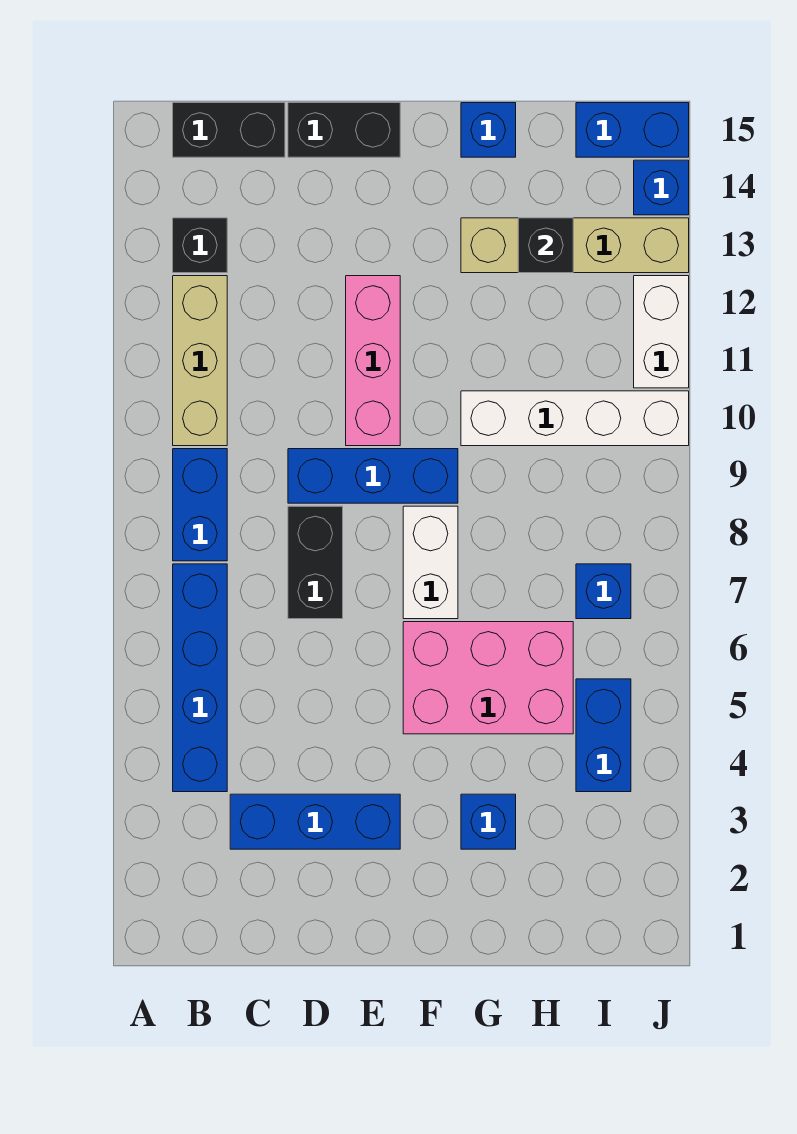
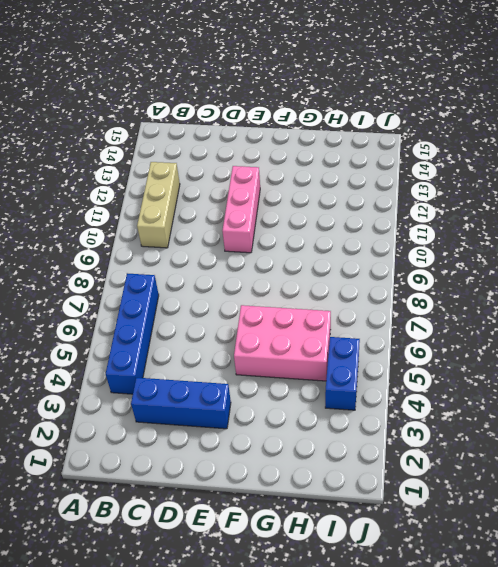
none -> blue brick B8:B9 level 1
none -> black brick B13 level 1
none -> black brick B15:C15 level 1

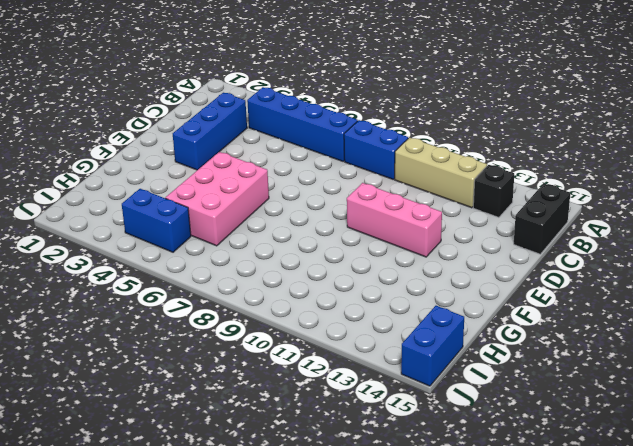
none -> black brick D7:D8 level 1
none -> blue brick D9:F9 level 1
none -> black brick D15:E15 level 1

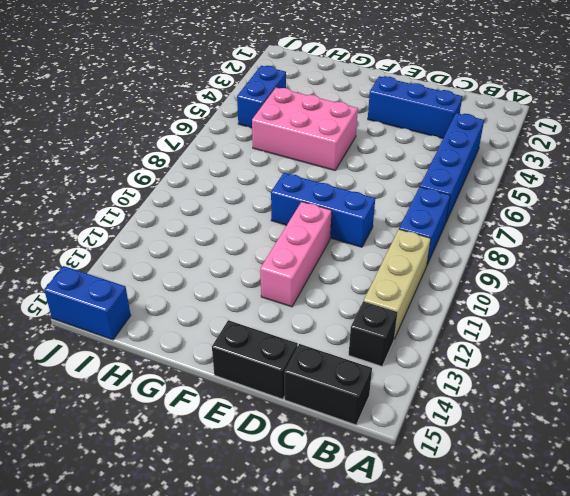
none -> black brick D7:D8 level 1
none -> white brick F7:F8 level 1
none -> blue brick G3 level 1

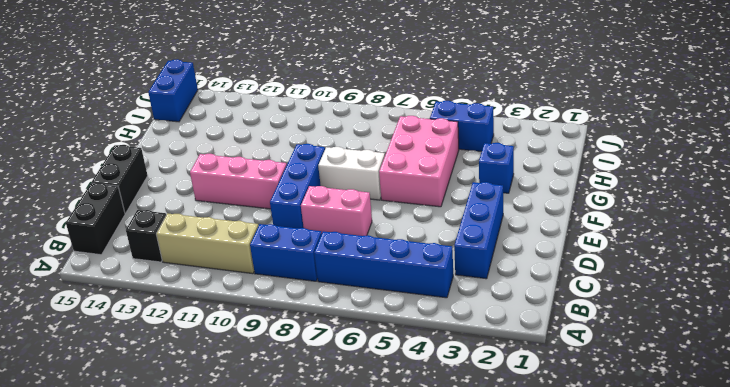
pink brick D7:D8 level 1 -> black brick D7:D8 level 1
none -> white brick G10:J10 level 1
none -> tan brick G13:J13 level 1
none -> blue brick G15 level 1

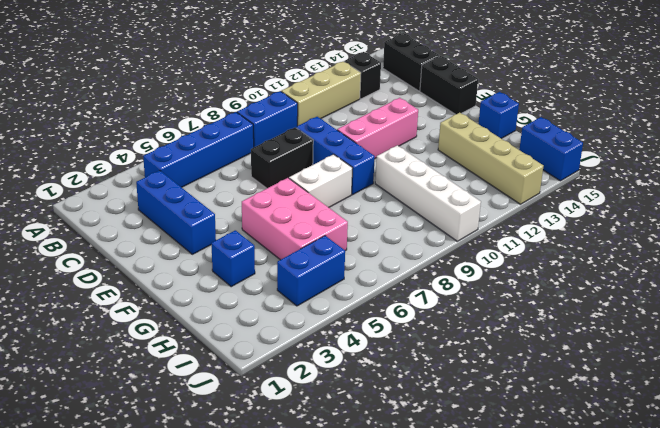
none -> blue brick I7 level 1
none -> white brick J11:J12 level 1
none -> blue brick J14 level 1

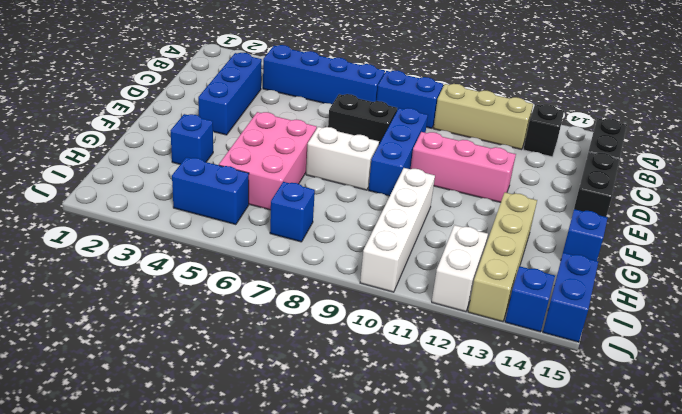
white brick I12:J12 level 1 -> white brick J11:J12 level 1
none -> black brick H13 level 2

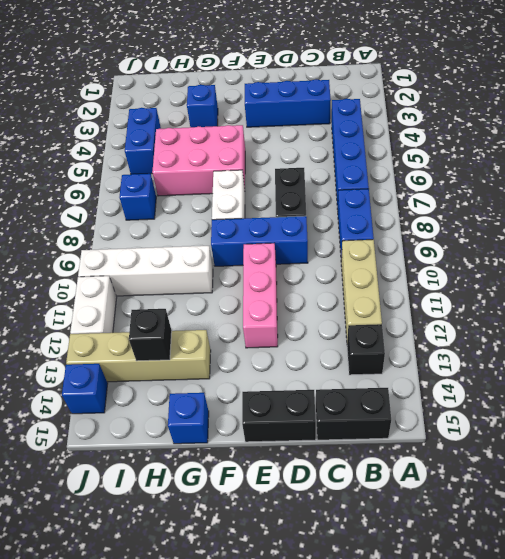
none -> blue brick I15:J15 level 1

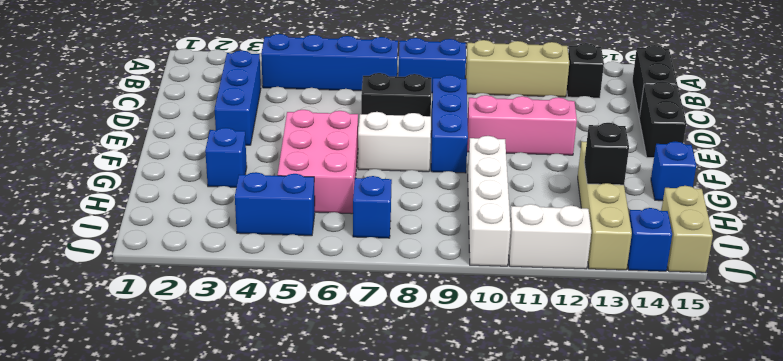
tan brick I15:J15 level 1 -> blue brick I15:J15 level 1

